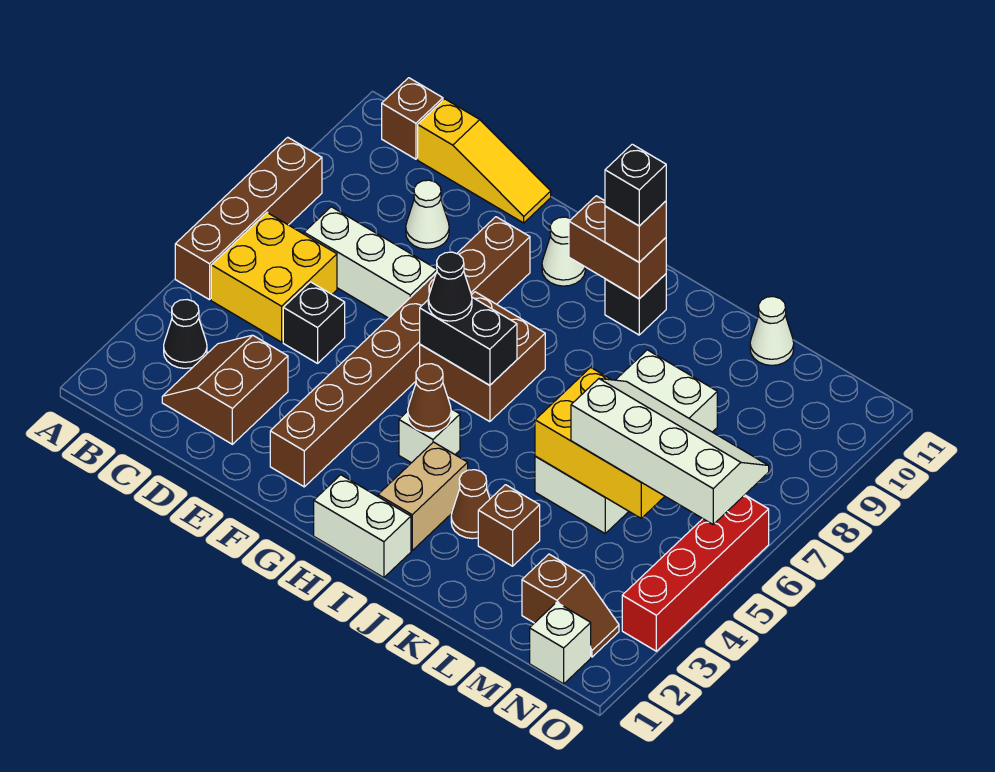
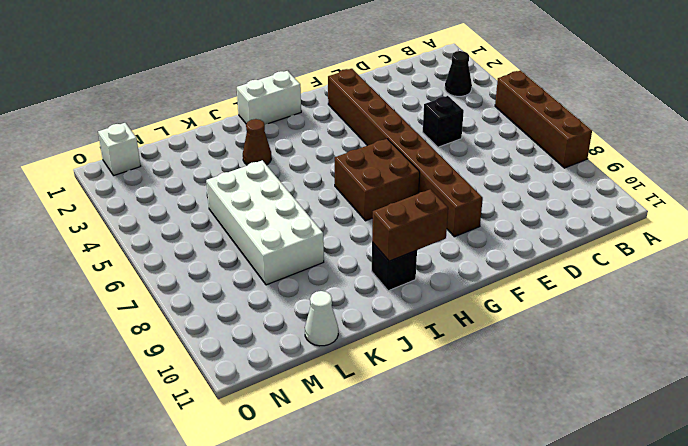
none -> yellow brick B5:C6 level 1
none -> brown brick B11 level 1
none -> brown slope C2:D3 level 1 top D
none -> white brick C7:E7 level 1

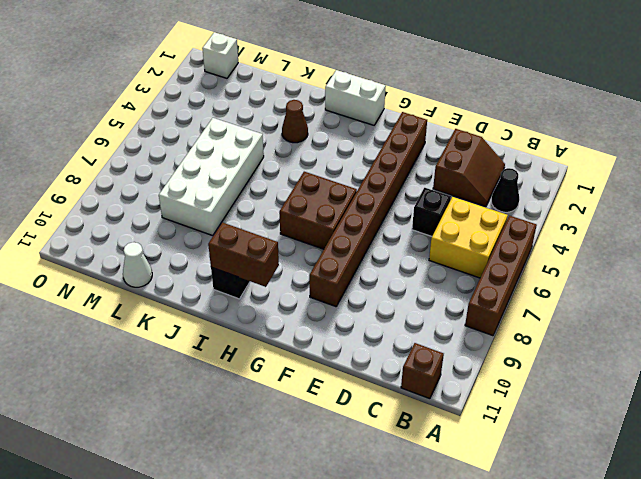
none -> white brick C7:E7 level 1
none -> yellow slope C11:E11 level 1 top C
none -> white cone D9 level 1
none -> white cone G10 level 1

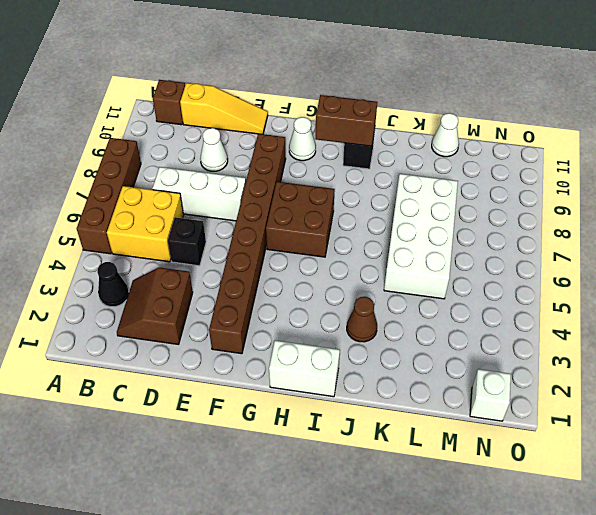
none -> white brick H4 level 1
none -> tan brick I2:I3 level 1
none -> brown brick K3 level 1
none -> brown slope M2:N2 level 1 top M

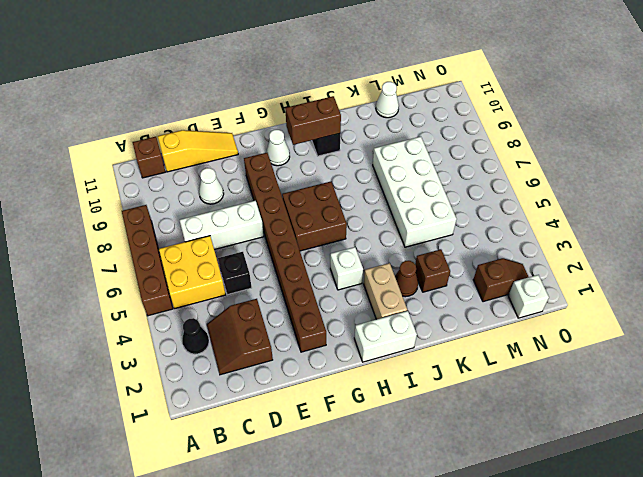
none -> red brick O3:O6 level 1
none -> black brick G6:H6 level 2
none -> brown cone H4 level 2
none -> yellow brick K5:M6 level 2

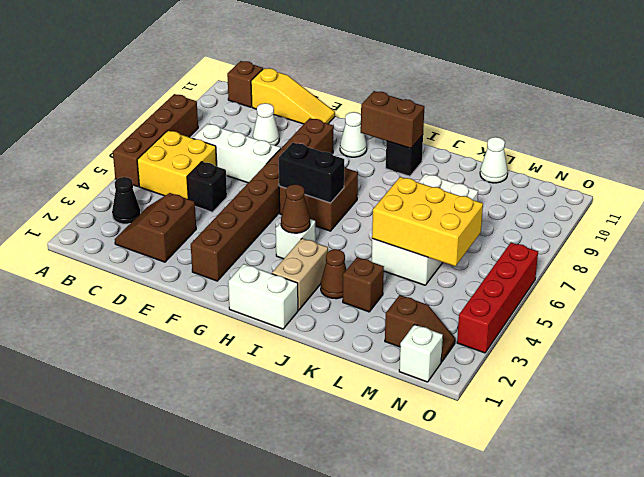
none -> black cone G6 level 3
none -> brown brick I10 level 3
none -> white slope L5:O6 level 3 top 5
none -> black brick I10 level 4

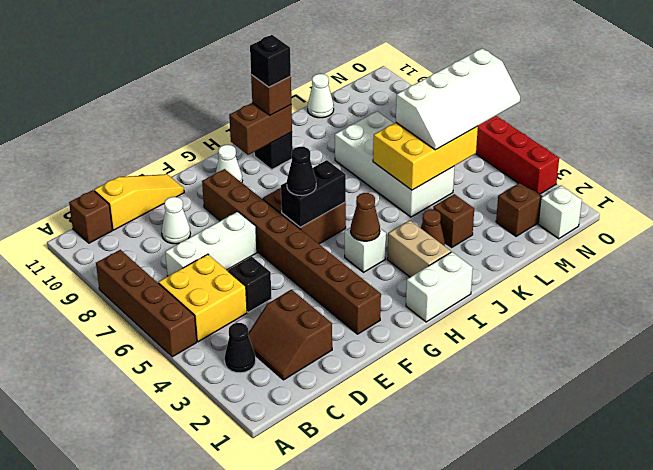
white slope L5:O6 level 3 top 6 -> white slope L5:O6 level 3 top 5

